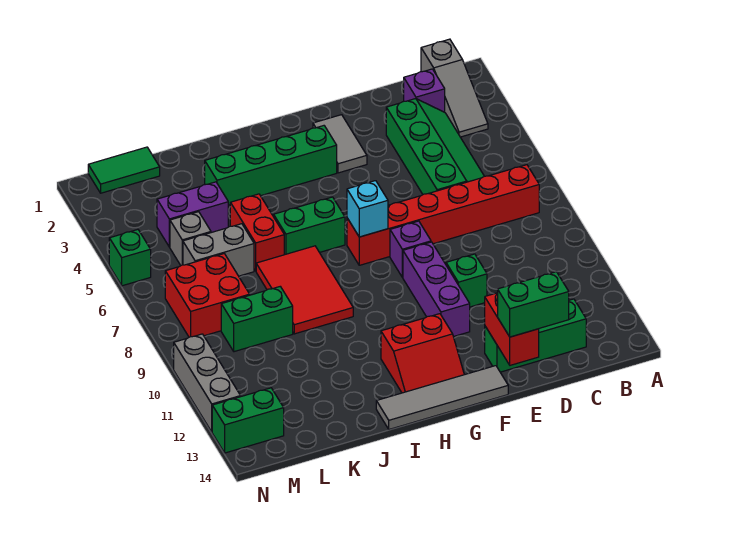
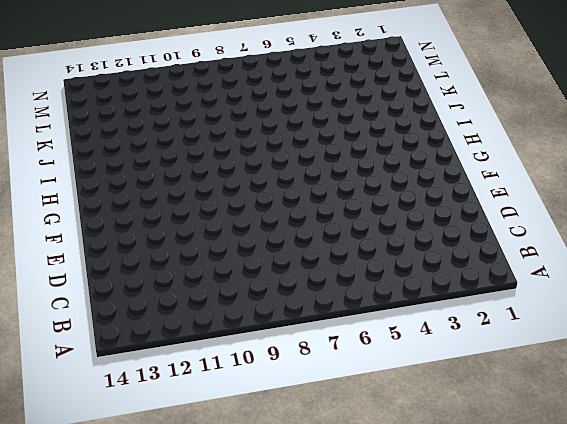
none -> grey slope B1:B3 level 1 top 1
none -> red brick B7:G7 level 1
none -> purple brick C2 level 1

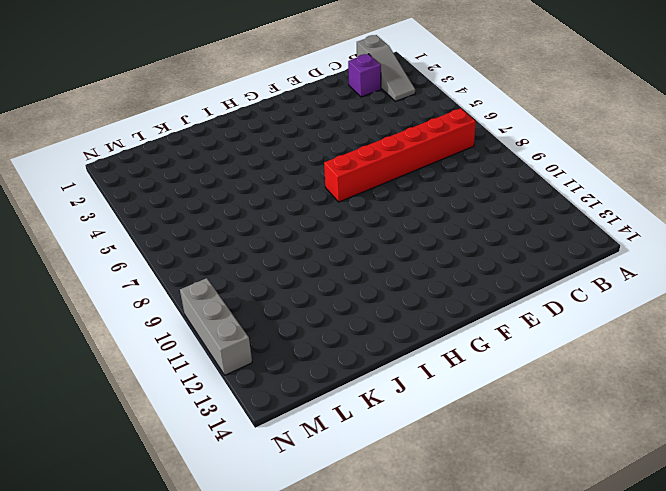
none -> green slope C3:D6 level 1 top D
none -> green brick C13:E13 level 1
none -> green brick E10 level 1

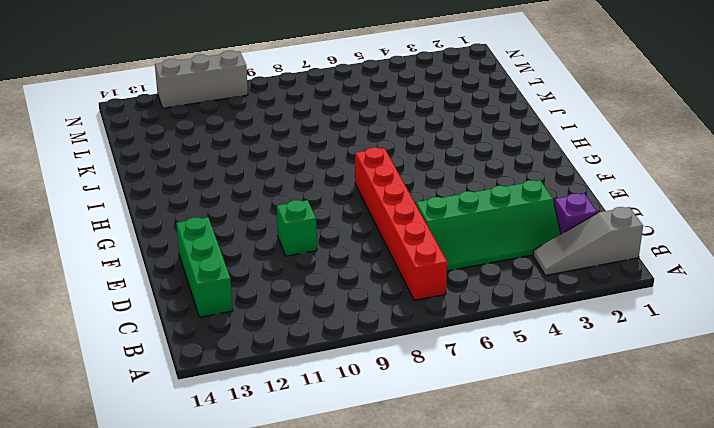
none -> grey tile F2:F3 level 1
none -> purple brick F8 level 1
none -> purple brick F9:F11 level 1

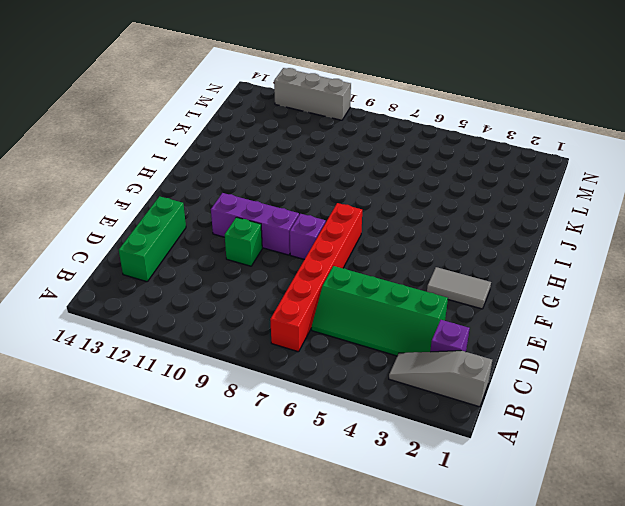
none -> grey tile F14:I14 level 1
none -> green brick G3:J3 level 1
none -> red slope G12:H13 level 1 top 12

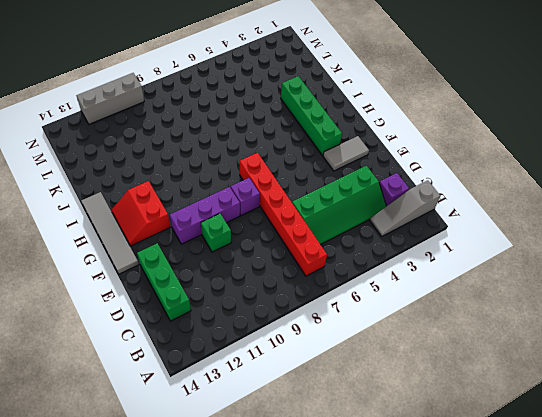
none -> green brick H6:I6 level 1
none -> red tile I7:J9 level 1
none -> red brick J5:J6 level 1

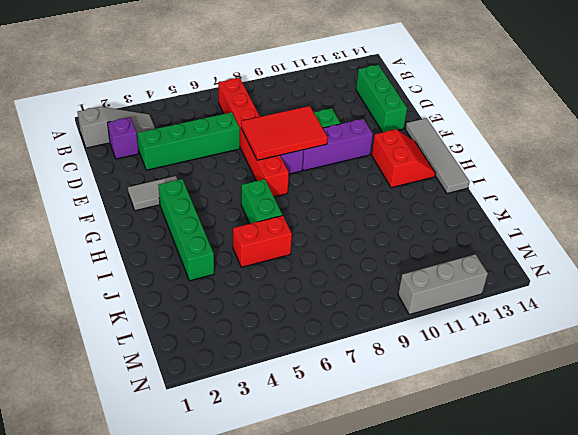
red tile E7:F9 level 2 -> red tile I7:J9 level 1
none -> purple brick K4:L4 level 1
none -> grey brick K6:L6 level 1
none -> green brick K9:L9 level 1

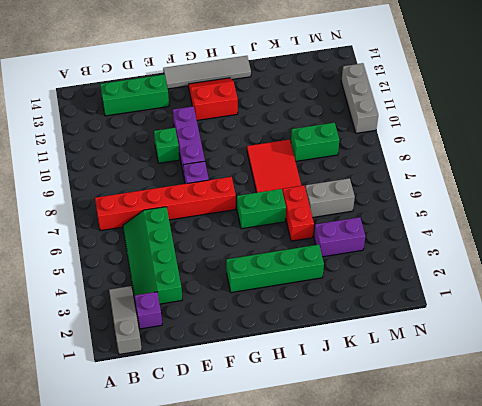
none -> grey tile F2:F3 level 1
none -> green tile L1:M1 level 1
none -> grey brick L5 level 1

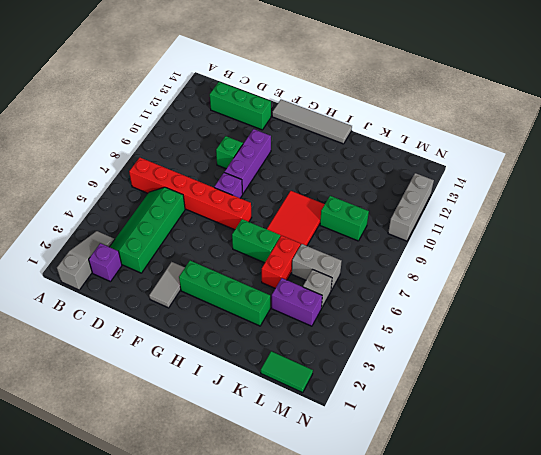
none -> red slope G12:H13 level 1 top 12
none -> red brick L7:M8 level 1
none -> green brick M13:N13 level 1

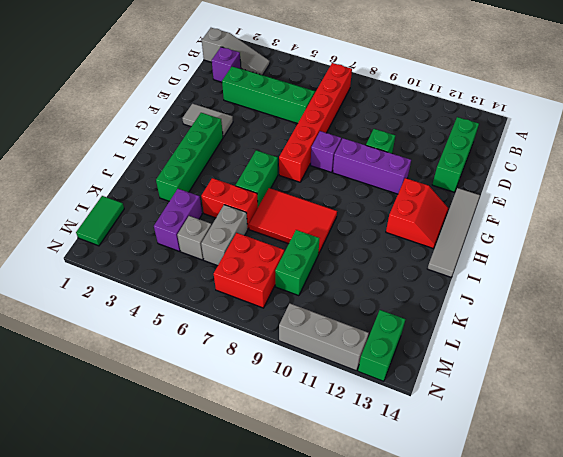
none -> green brick N5 level 1
none -> red brick E13:E14 level 2
none -> cyan brick G7 level 2

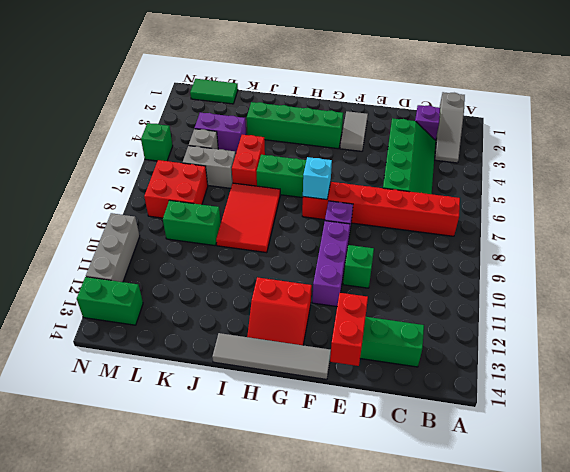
none -> green brick D14:E14 level 3

